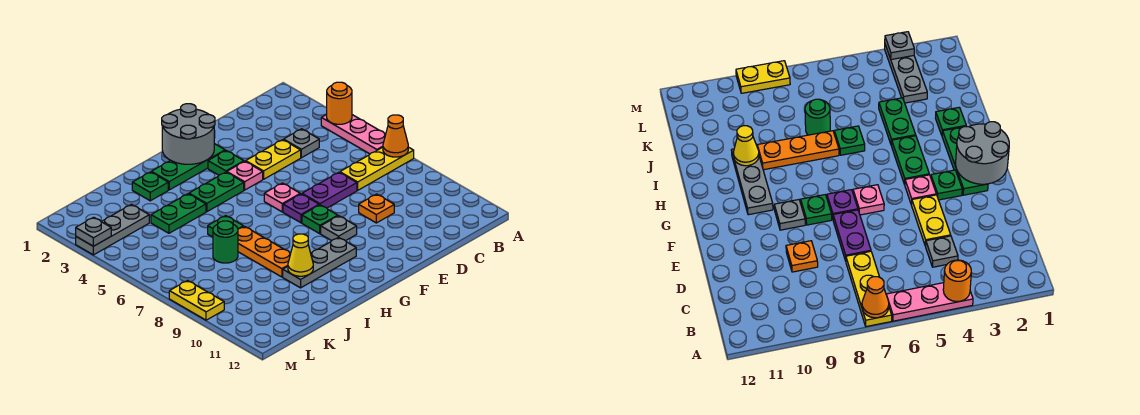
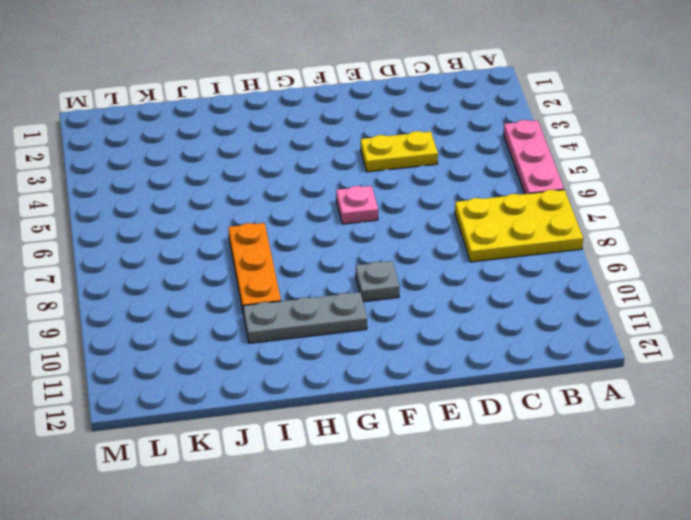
yellow plate A7:C8 level 1 -> yellow plate A7:C7 level 1
none -> grey plate C4 level 1
none -> purple plate D7:E7 level 1
none -> orange plate D9 level 1

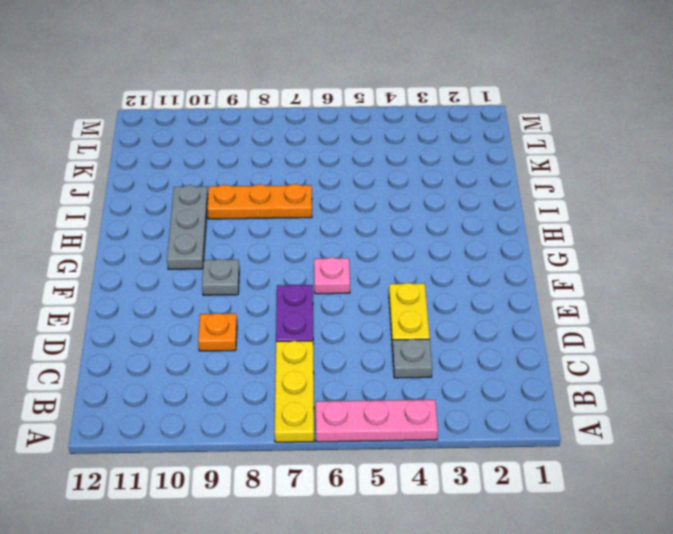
none -> green plate F2:H2 level 1
none -> green plate F3 level 1
none -> pink plate F4 level 1

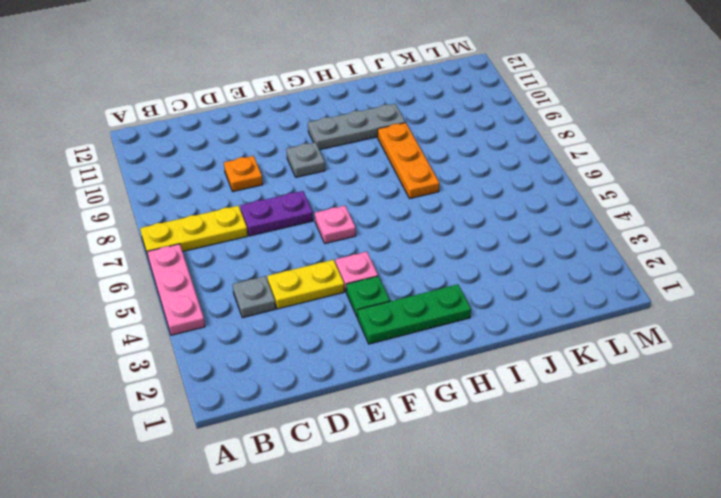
none -> purple plate F7 level 1
none -> green plate F8 level 1
none -> green plate G4:H4 level 1

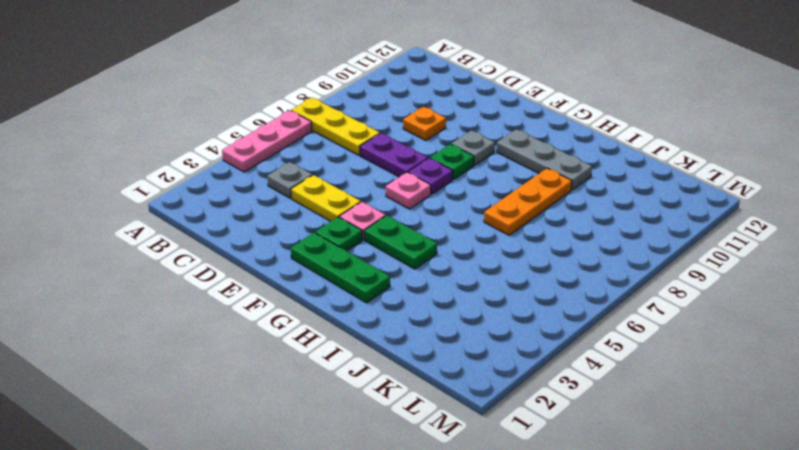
none -> green plate I2 level 1
none -> green plate I4:J4 level 1
none -> green plate I6 level 1

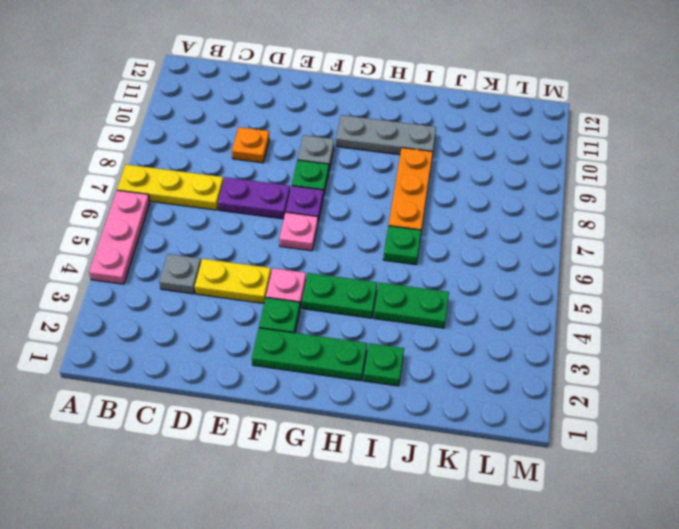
none -> green round brick J7 level 1
none -> grey plate K3:M3 level 1
none -> yellow plate M8:M9 level 1

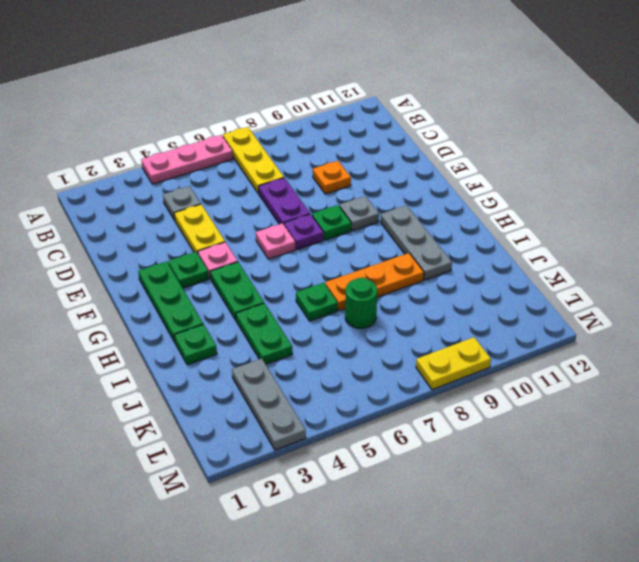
none -> orange round brick A4 level 2
none -> orange cone A7 level 2
none -> grey round brick F1:G2 level 2

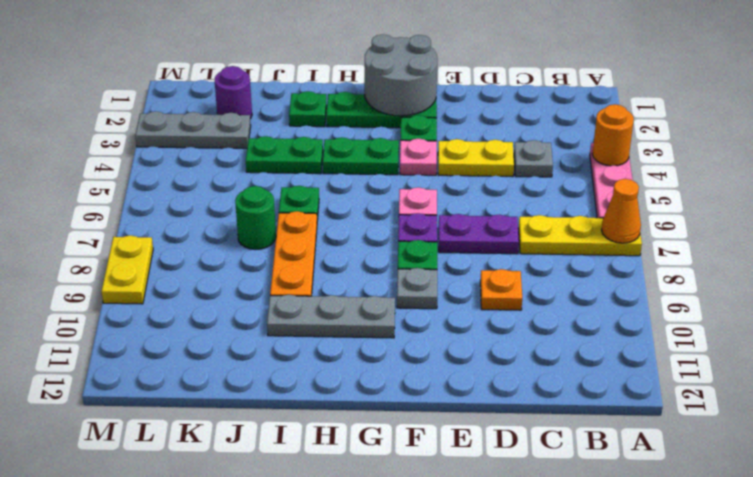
purple round brick K2 level 1 -> none
none -> yellow cone I10 level 2
none -> grey plate M3 level 2

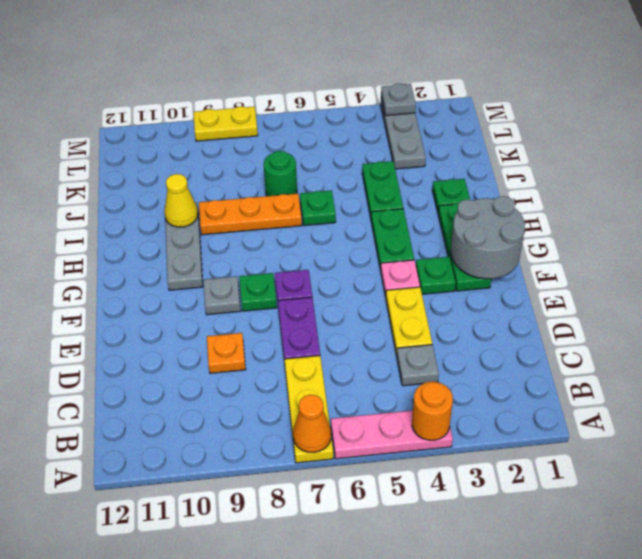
none -> pink plate F6 level 1

